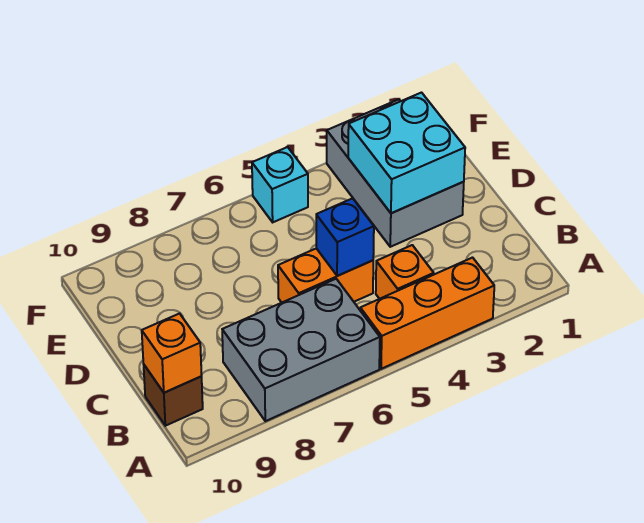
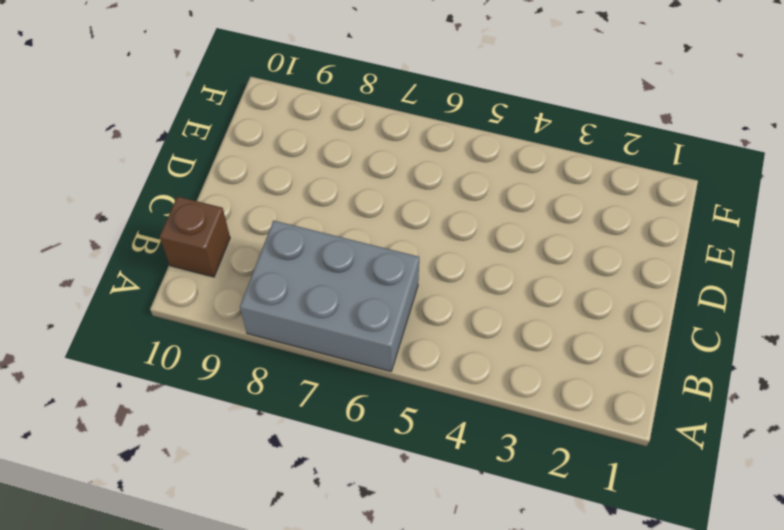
none -> orange brick A3:A5 level 1
none -> orange brick B4 level 1

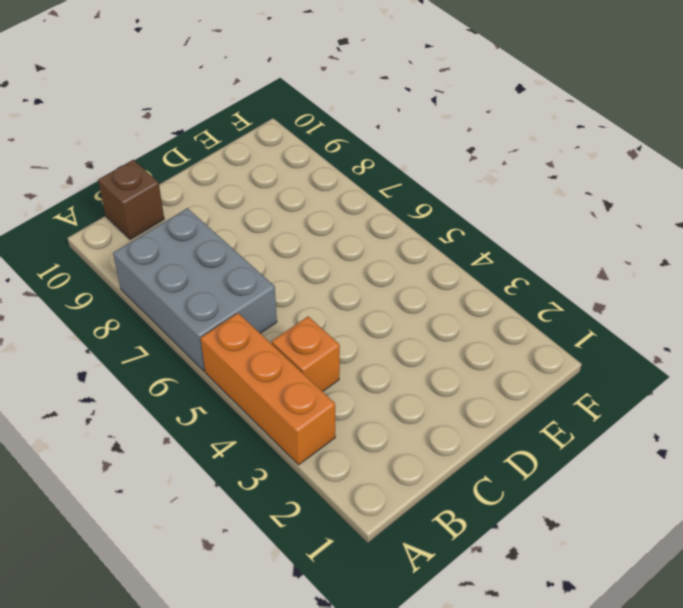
none -> orange brick C5:C6 level 1
none -> grey brick D2:F3 level 1

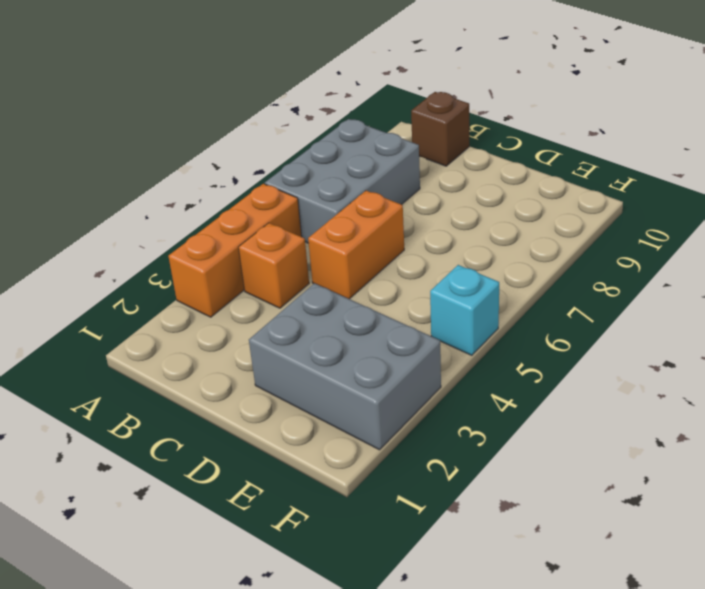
none -> orange brick B10 level 2
none -> blue brick C5 level 2

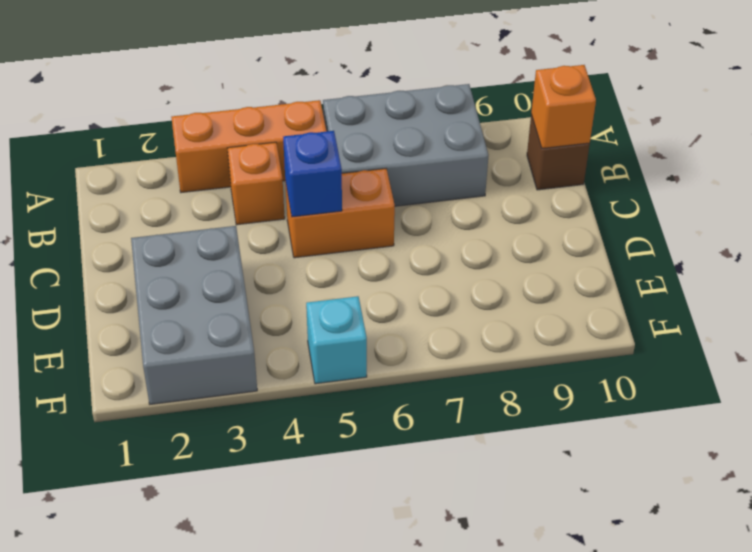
none -> cyan brick D2:E3 level 2

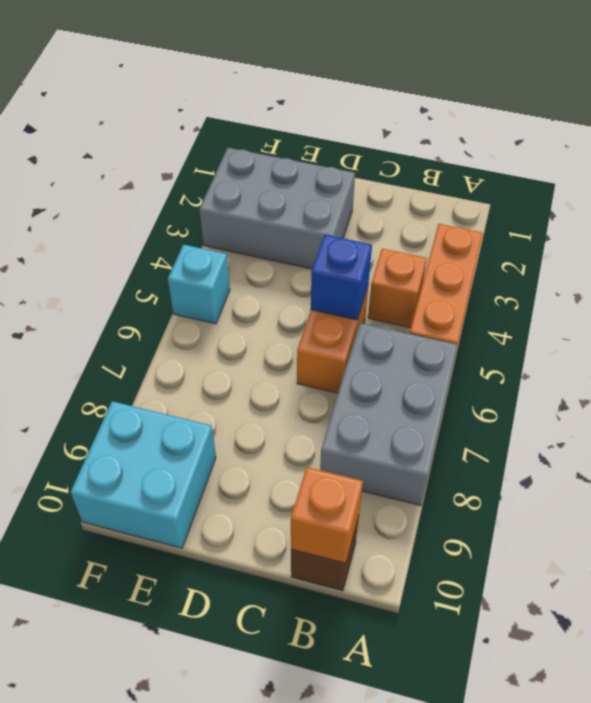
cyan brick E9:F10 level 1 -> cyan brick D2:E3 level 2

